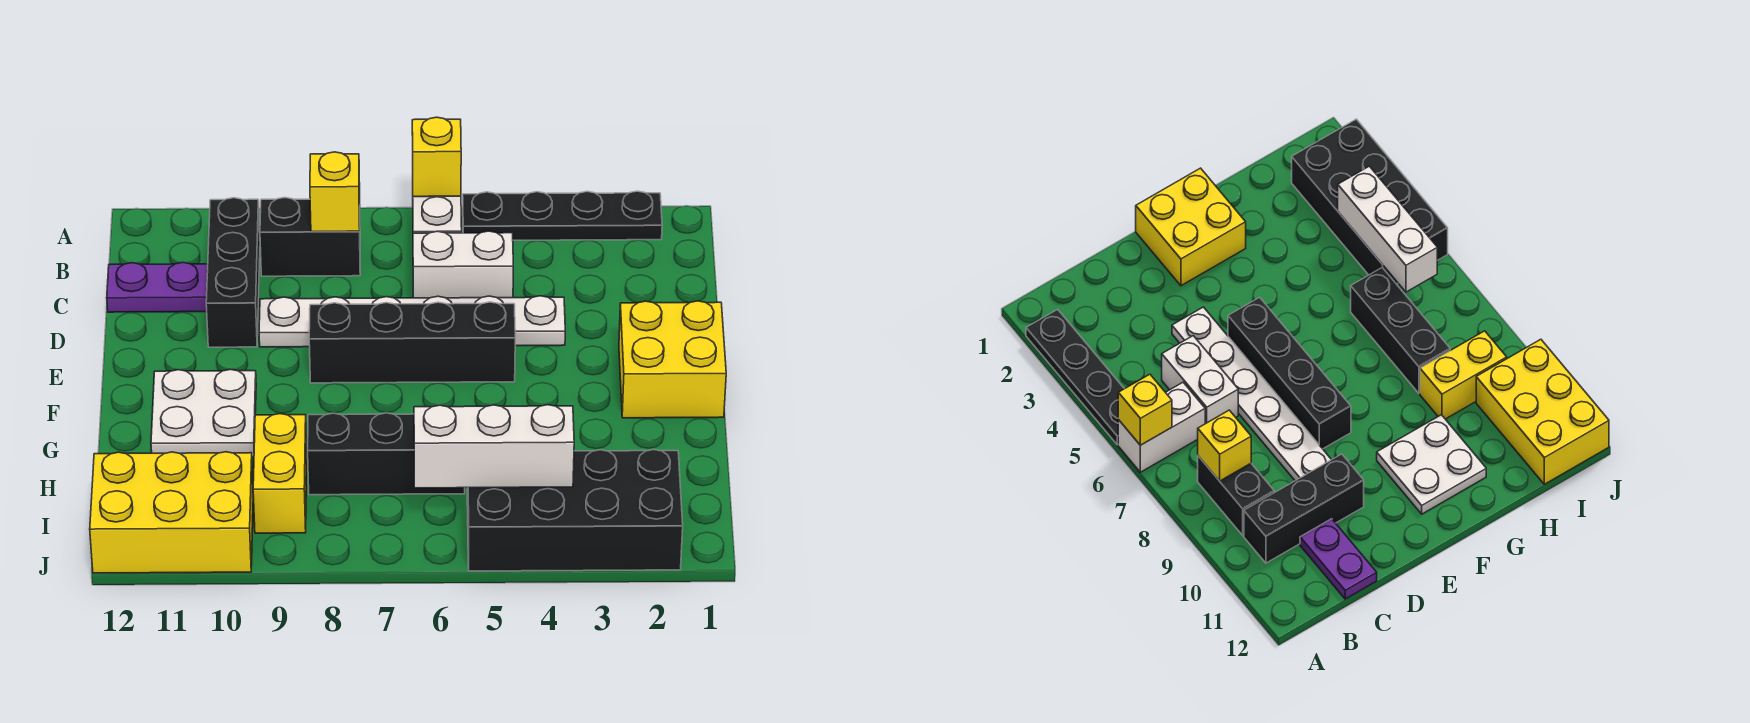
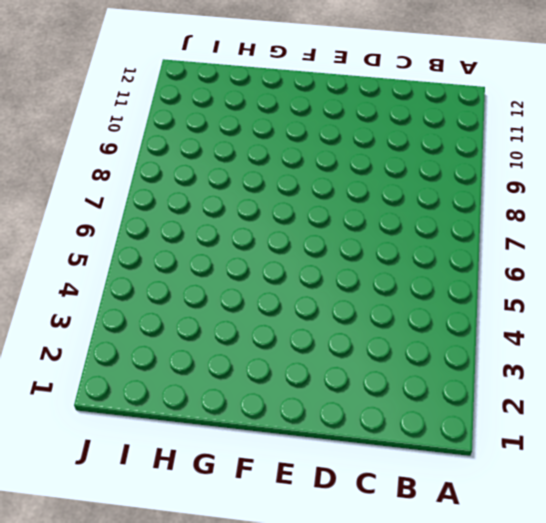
none -> black plate A2:A5 level 1
none -> white brick A6:B6 level 1
none -> black brick B8:B9 level 1

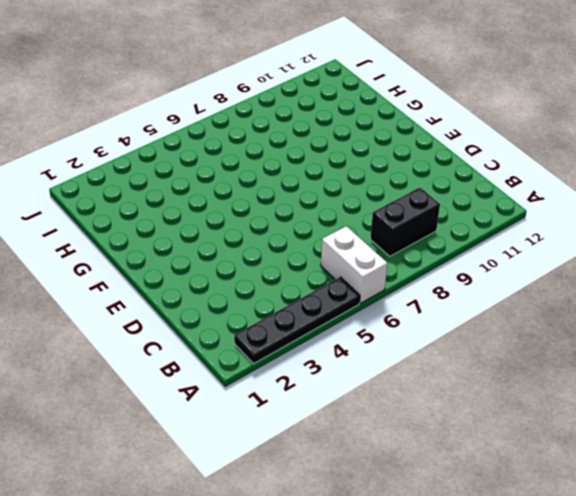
none -> black brick B10:D10 level 1
none -> white brick C5:C6 level 1
none -> purple plate C11:C12 level 1

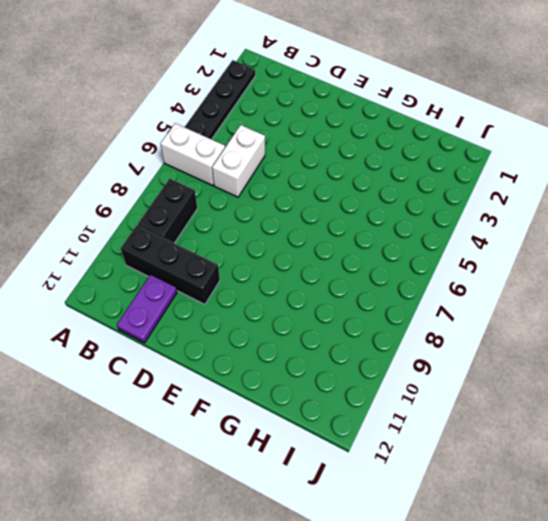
none -> white plate D4:D9 level 1
none -> yellow brick E1:F2 level 1
none -> black brick E5:E8 level 1

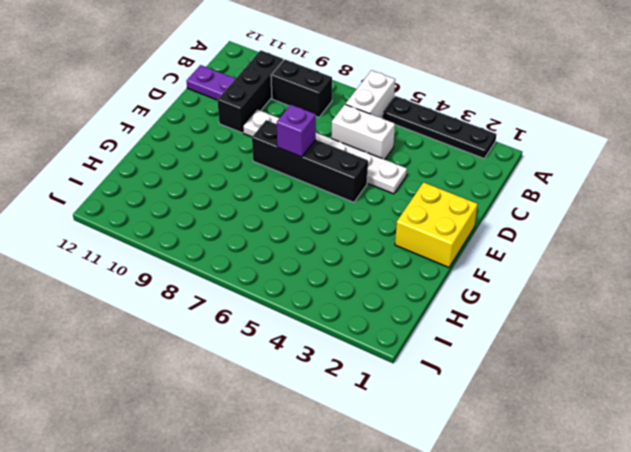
purple brick E7 level 2 -> none
none -> white plate F10:G11 level 1
none -> black brick H6:H8 level 1
none -> yellow brick H9:I9 level 1

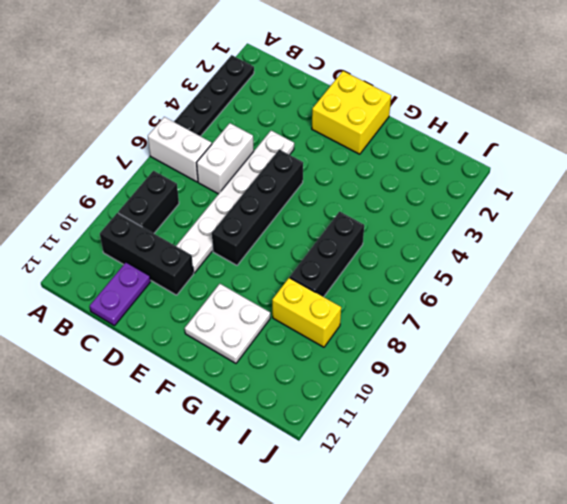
none -> black brick I2:J5 level 1
none -> yellow brick I10:J12 level 1
none -> yellow brick A6 level 2

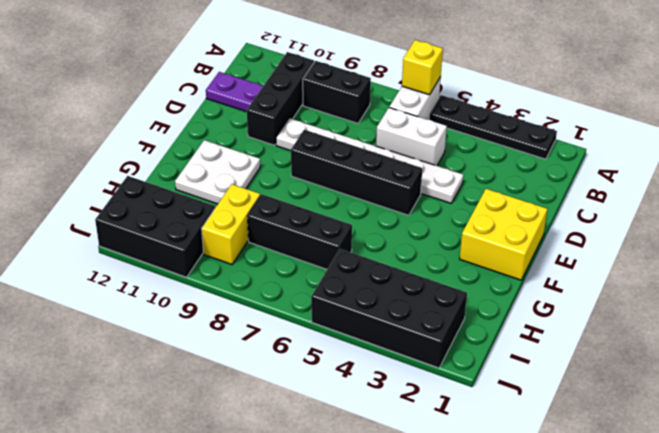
black brick I10:J12 level 1 -> yellow brick I10:J12 level 1
none -> yellow brick B8 level 2
none -> white brick I4:I6 level 2

